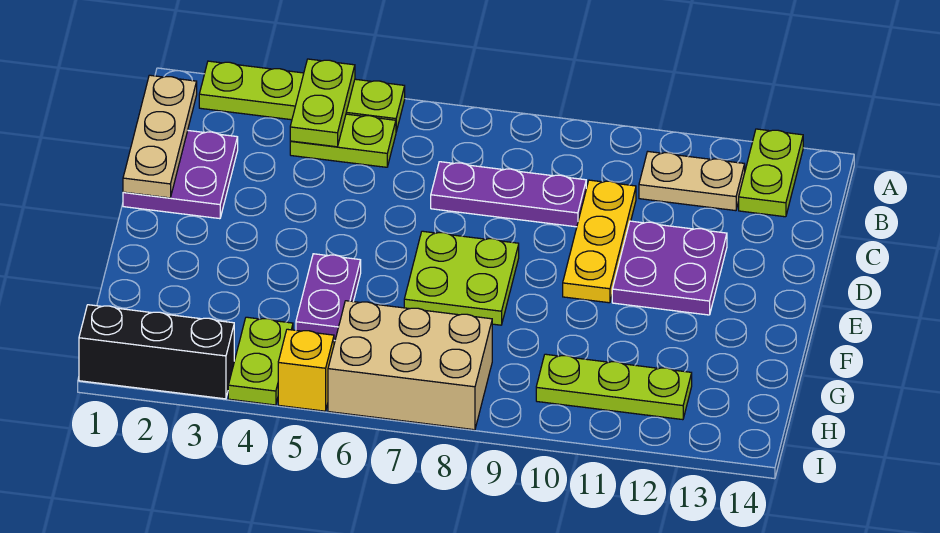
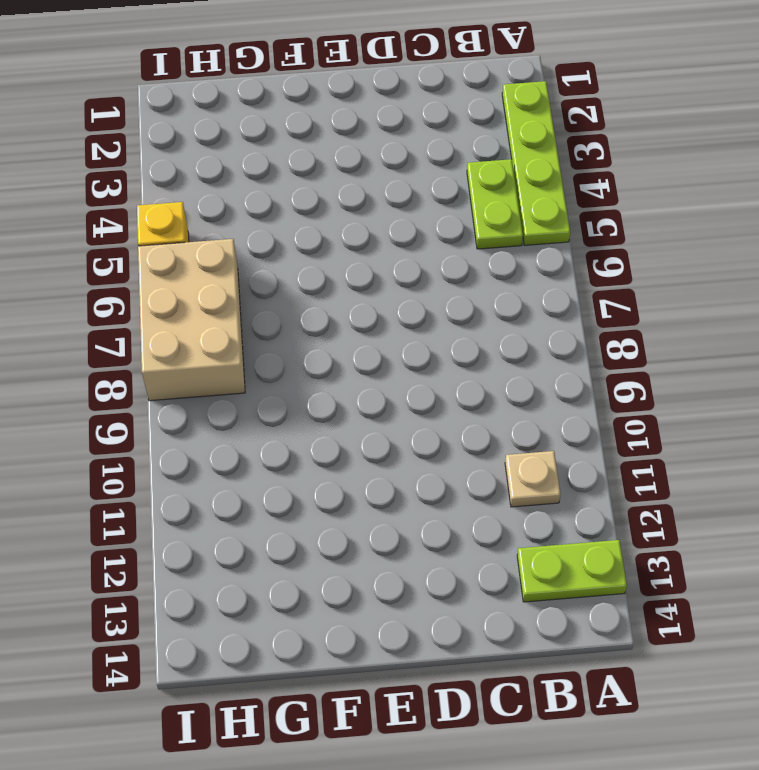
tan plate B11 level 1 -> tan plate B11:B12 level 1
none -> purple plate C1:D2 level 1
none -> purple plate C7:C9 level 1
none -> yellow plate C10:E10 level 1

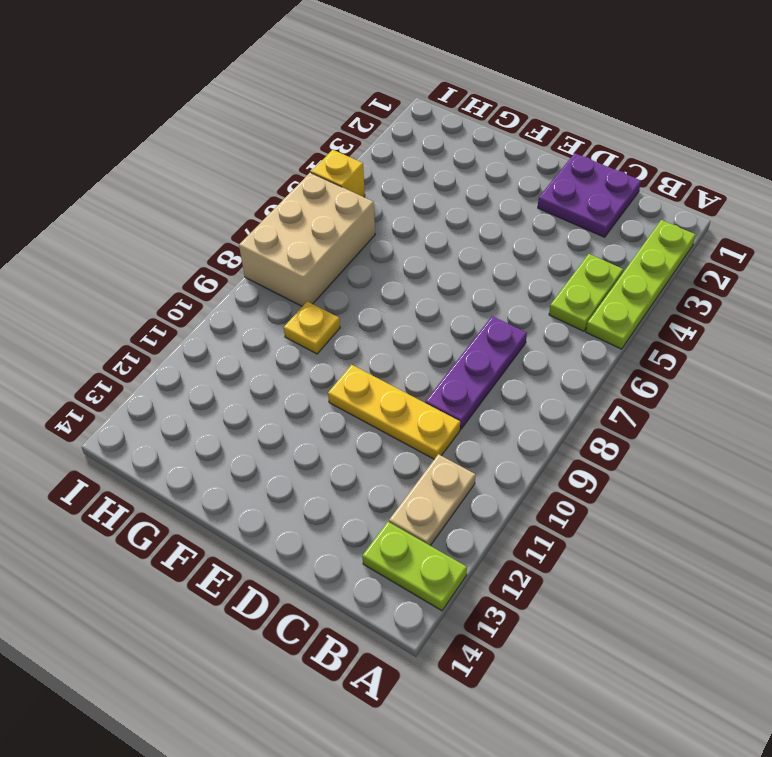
yellow plate G9 level 1 -> none
none -> purple plate D11:E12 level 1
none -> lime plate E7:F8 level 1
none -> purple plate F5:G5 level 1

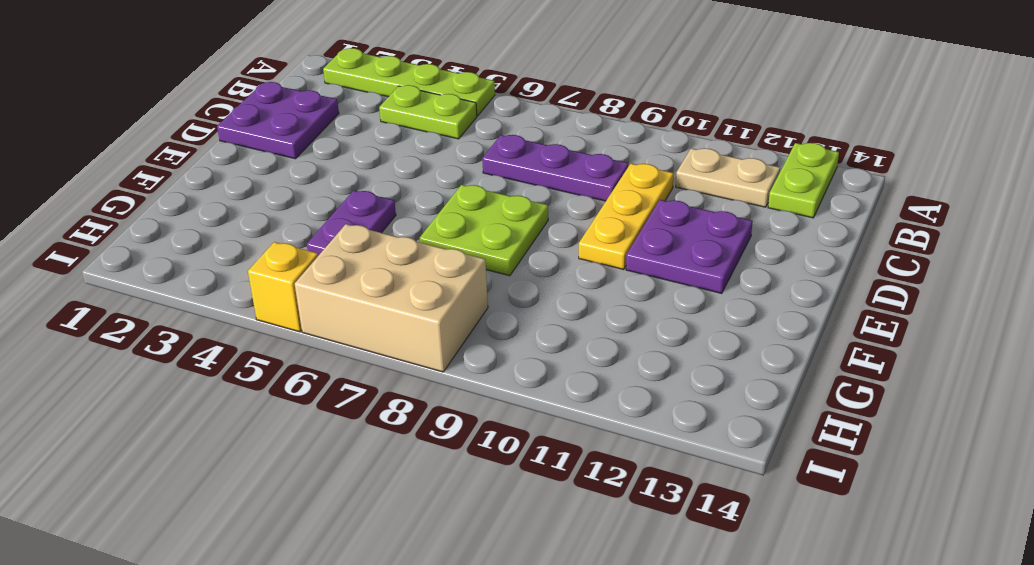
none -> lime plate H4:I4 level 1
none -> lime plate H10:H12 level 1
none -> black brick I1:I3 level 1

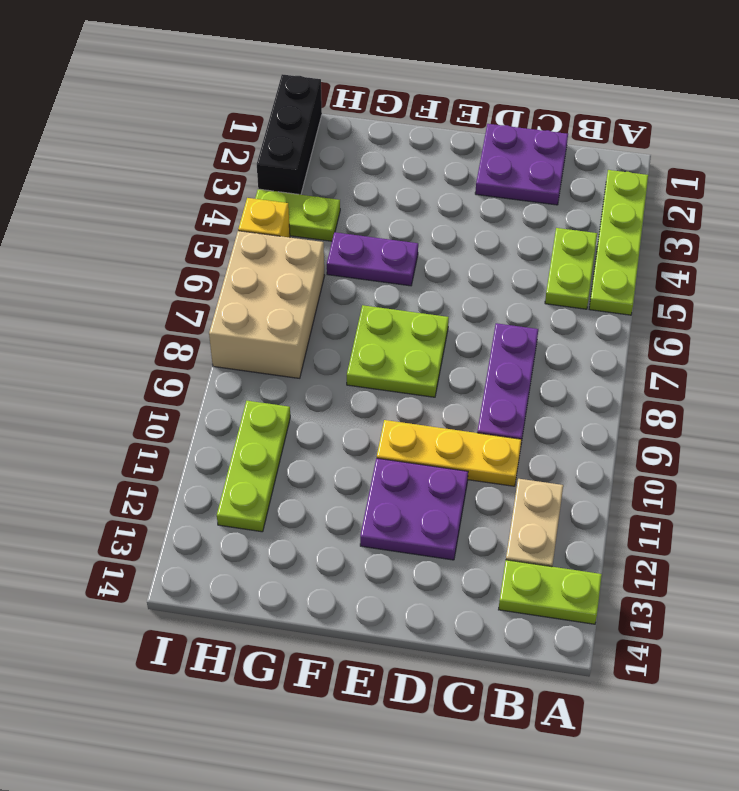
none -> lime plate A4:B4 level 2
none -> tan plate B1:D1 level 2

